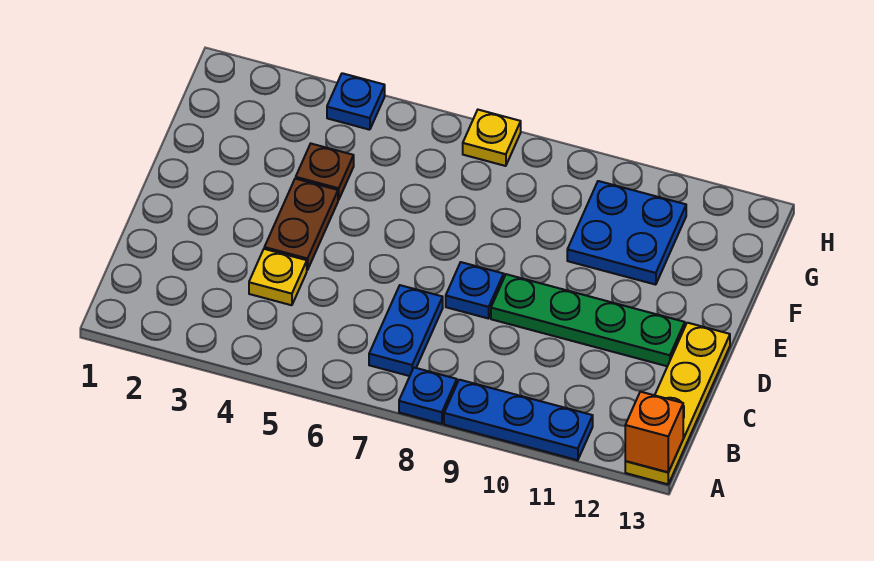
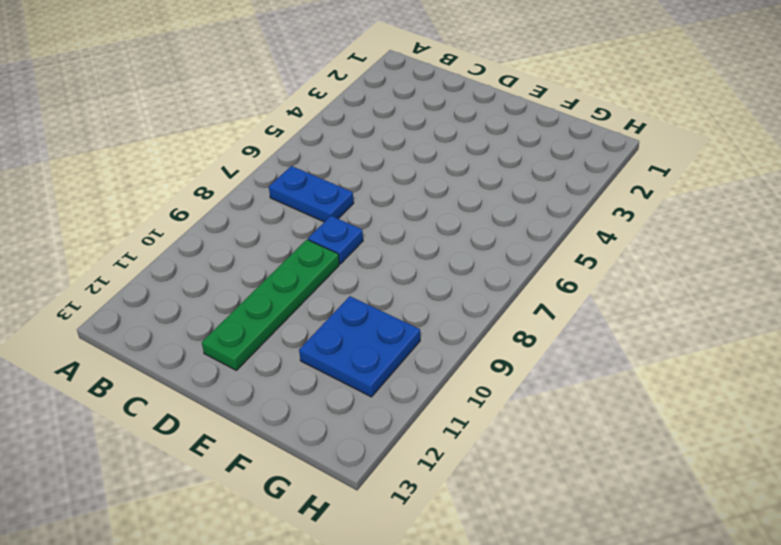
none -> blue plate A8 level 1
none -> blue plate A9:A11 level 1
none -> yellow plate A13:D13 level 1

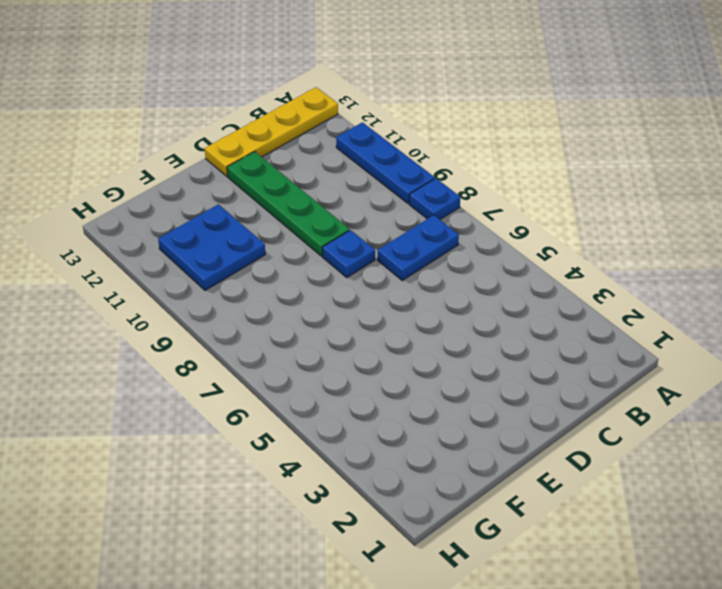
none -> yellow plate C4 level 1
none -> brown plate D4:E4 level 1
none -> brown plate F4 level 1

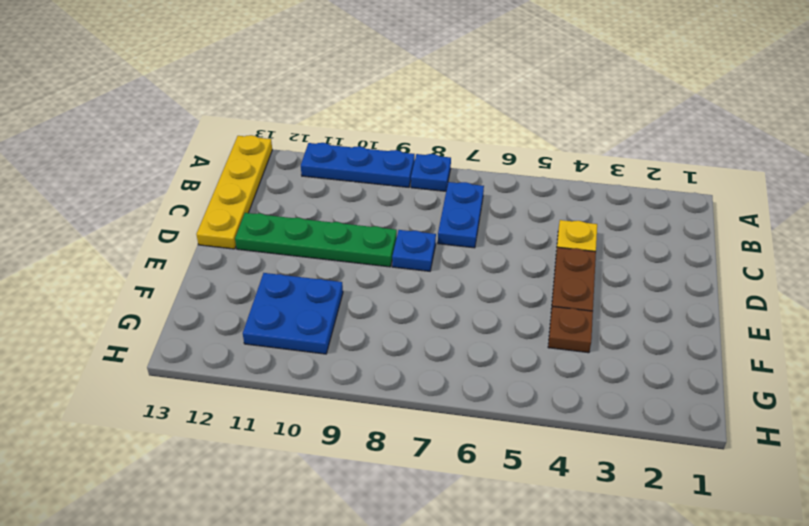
none -> blue plate H4 level 1
none -> yellow plate H7 level 1
none -> orange brick A13 level 2

